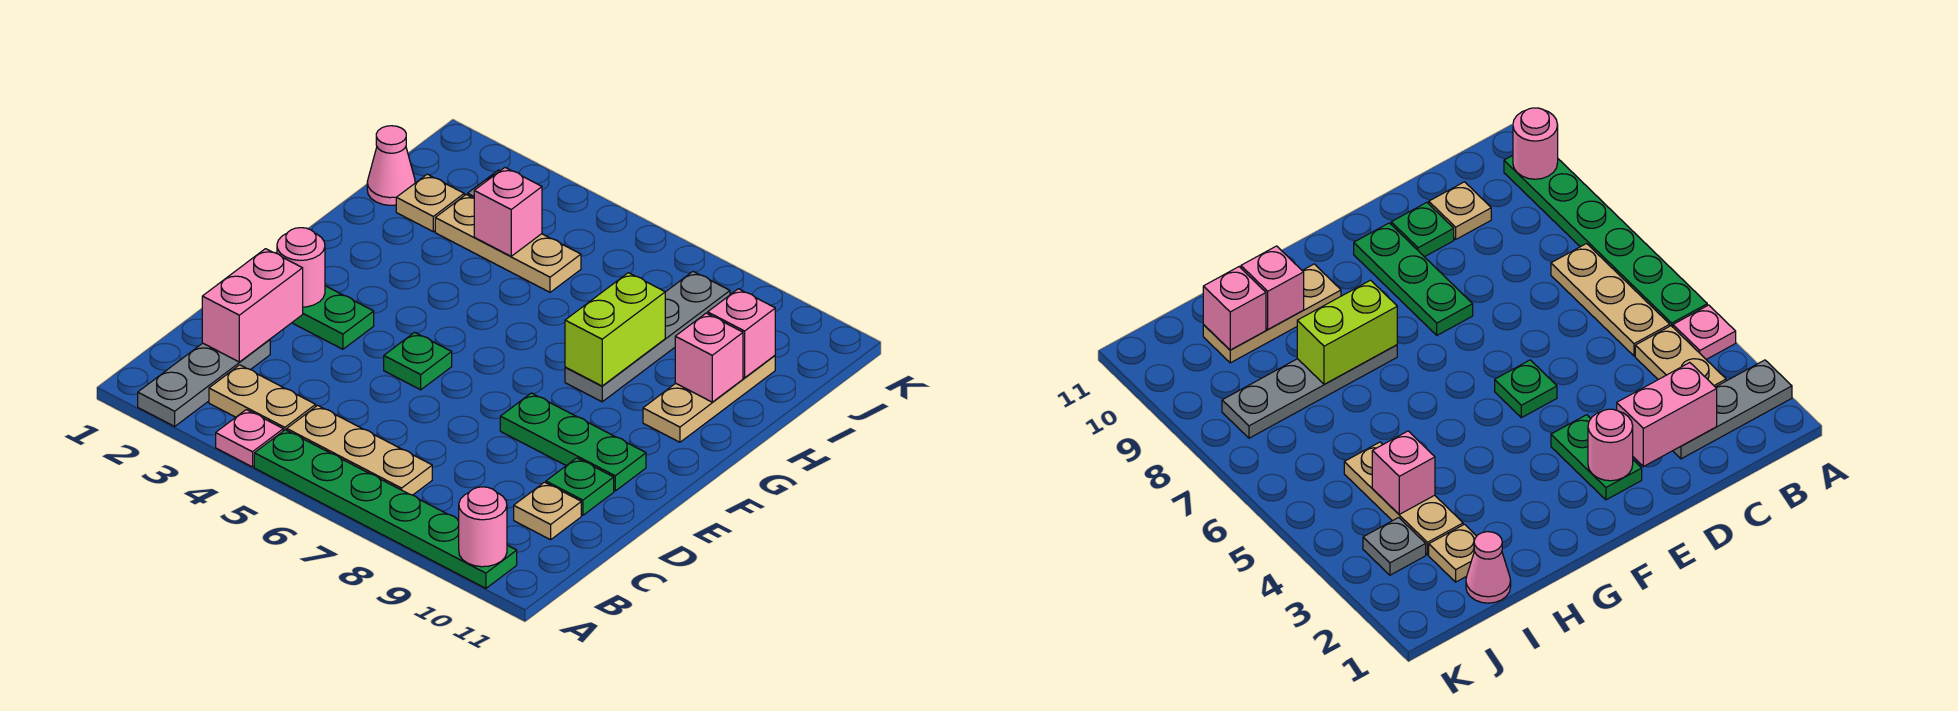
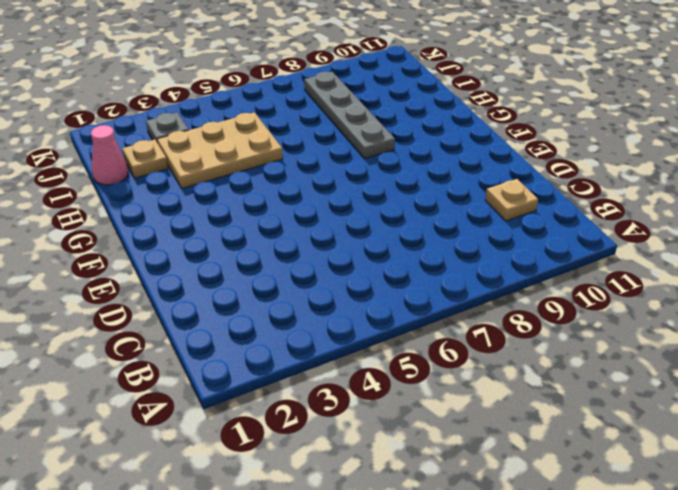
tan plate H3:I5 level 1 -> tan plate I3:I5 level 1
none -> grey plate A2:C2 level 1
none -> pink plate A4 level 1
none -> green plate A5:A10 level 1

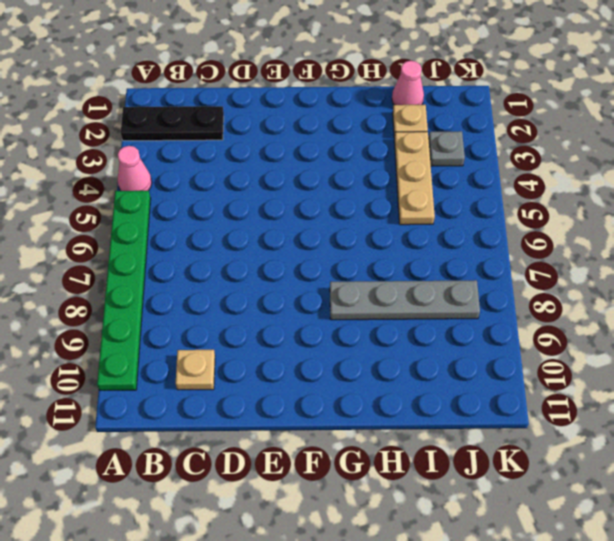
black plate A2:C2 level 1 -> grey plate A2:C2 level 1
pink cone A4 level 1 -> pink plate A4 level 1
none -> tan plate B3:B4 level 1
none -> tan plate B5:B7 level 1
none -> green plate D10 level 1

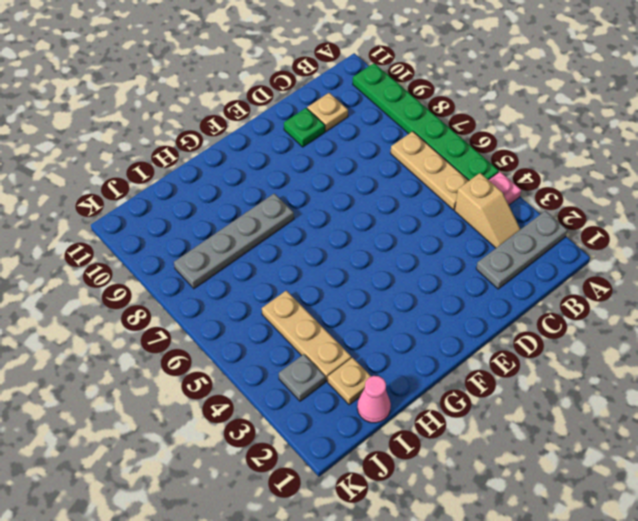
tan slope B3:B4 level 1 top 4 -> tan plate B3:B4 level 1
none -> green plate E2:E3 level 1
none -> green plate E5 level 1
none -> green plate E8:E10 level 1

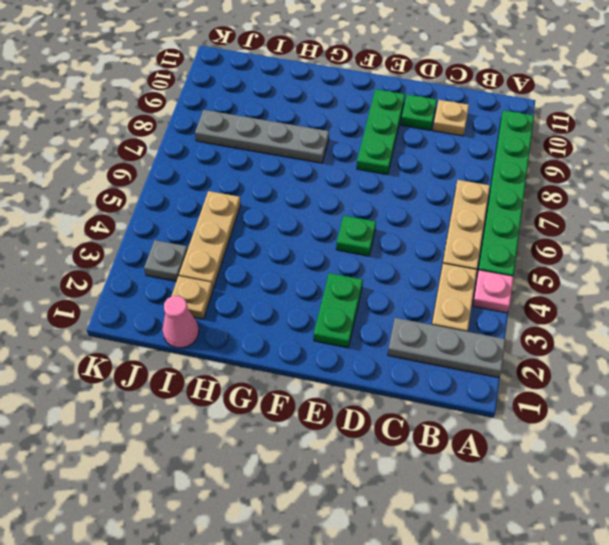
none -> tan plate G10:I10 level 1
none -> pink round brick A10 level 2
none -> pink brick C2:D2 level 2

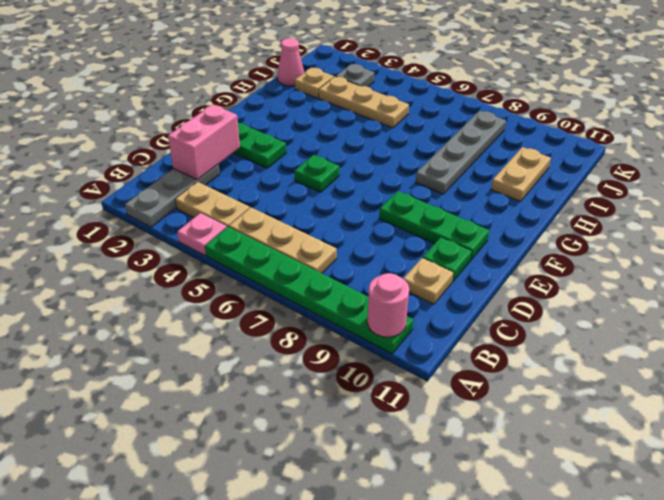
tan plate H10:I10 level 1 -> tan plate G10:I10 level 1
none -> pink round brick E2 level 2
none -> lime brick G8:H8 level 2
none -> pink brick H10 level 2

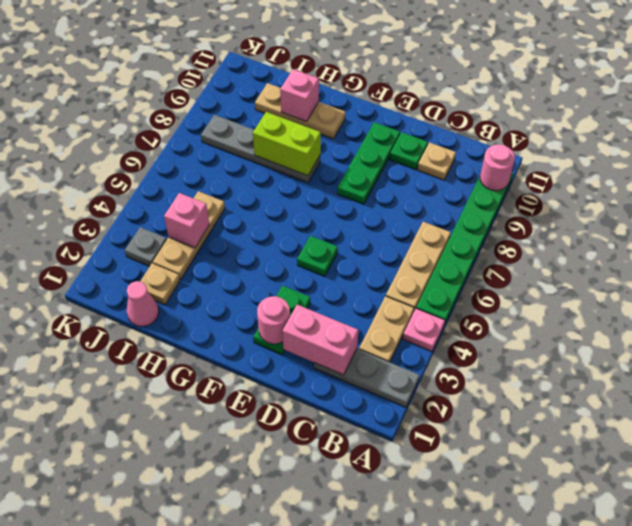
none -> pink brick I10 level 2

